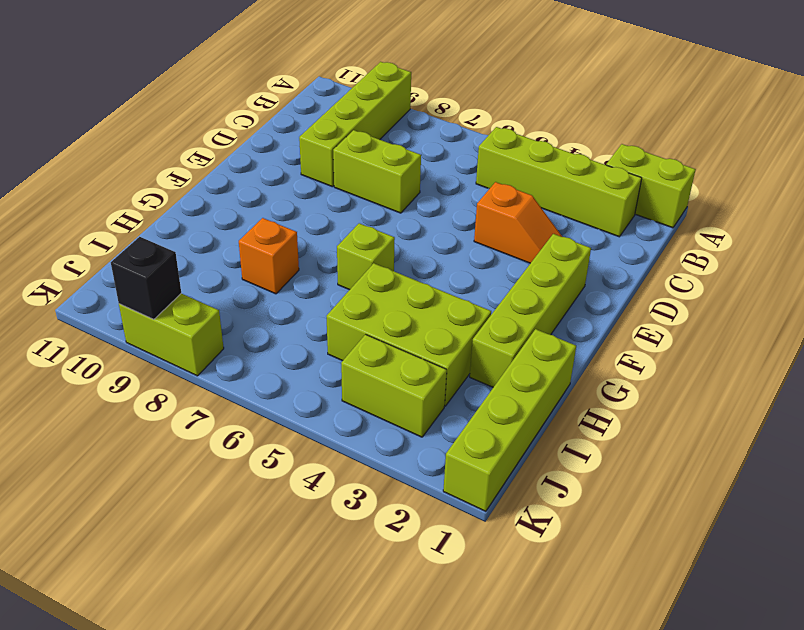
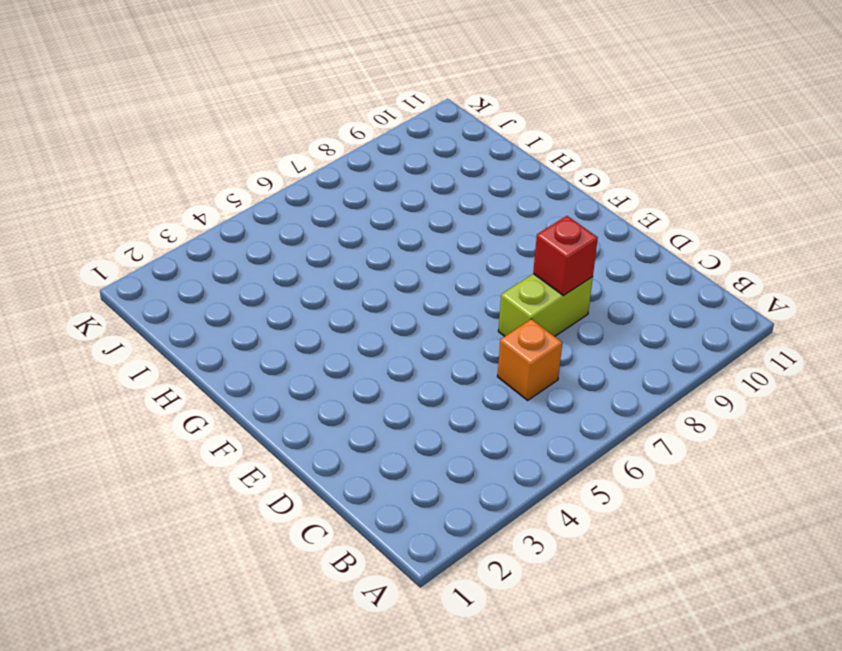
orange brick C6 level 1 -> orange brick H8 level 1
red brick D8 level 2 -> none
none -> lime brick A1:A2 level 1
none -> lime brick A9:D9 level 1
none -> lime brick B2:B5 level 1

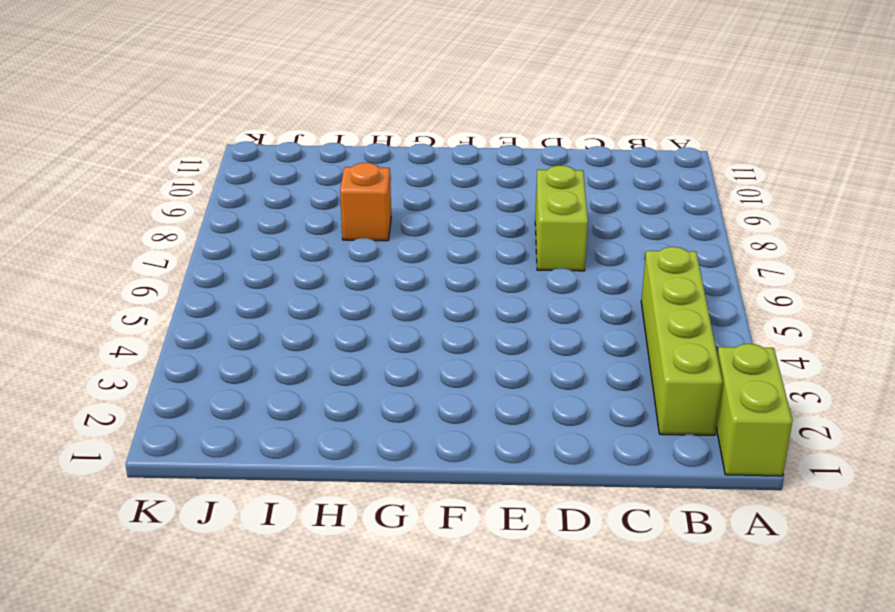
none -> lime brick A9:D9 level 1
none -> orange slope D3:D4 level 1 top 4
none -> lime brick E2:H2 level 1

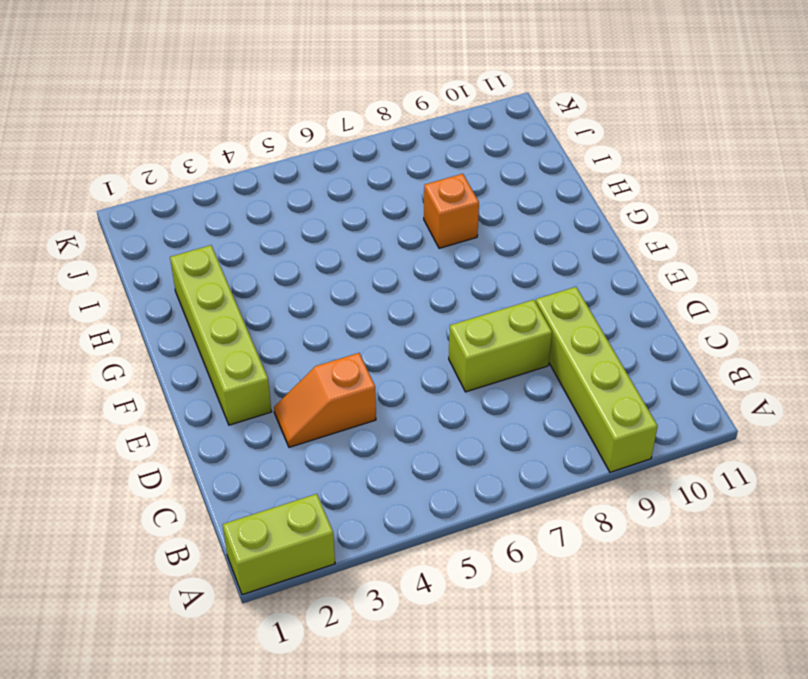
none -> lime brick B2:B5 level 1
none -> lime brick G6 level 1
none -> lime brick H1:K1 level 1

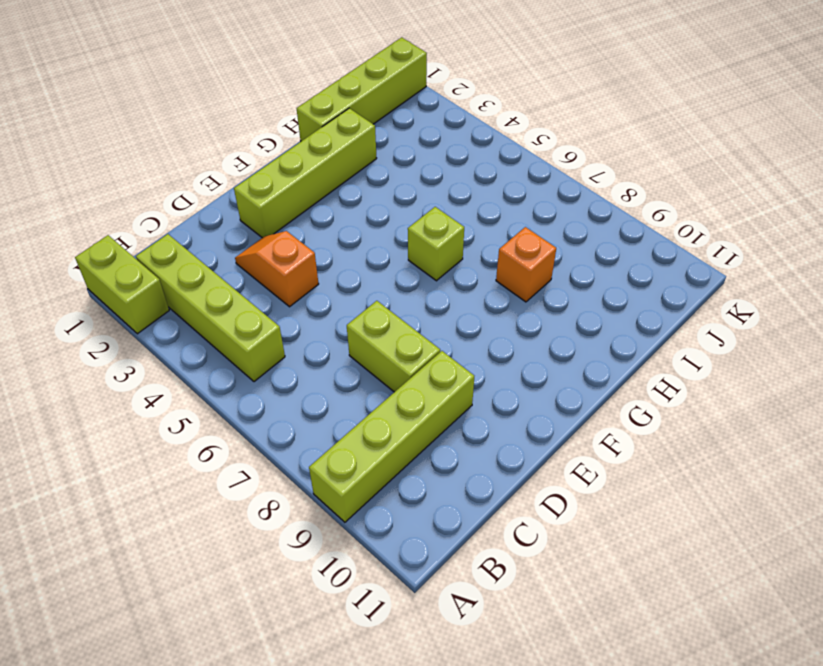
none -> lime brick H3:I5 level 1
none -> lime brick J3:J4 level 1
none -> lime brick K8:K9 level 1

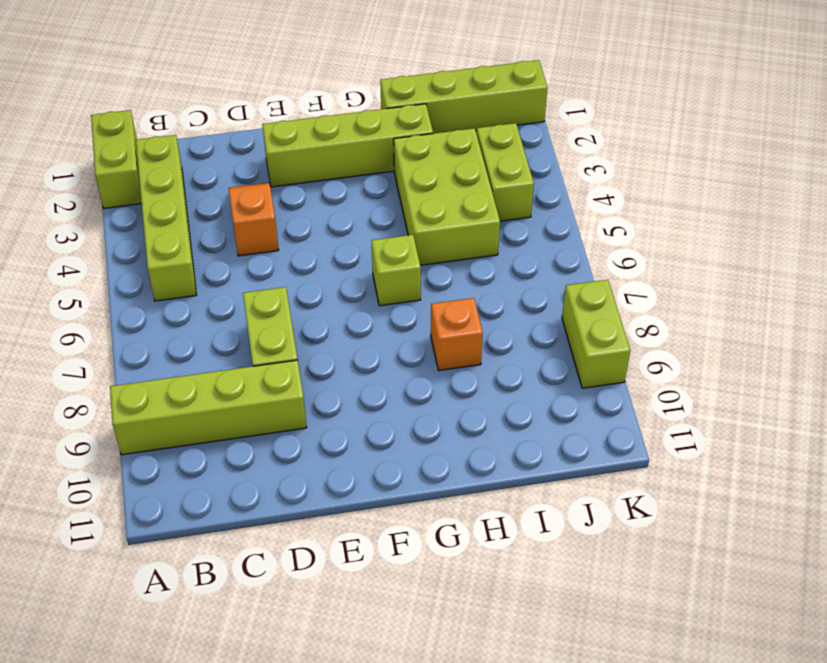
none -> black brick K9 level 2

